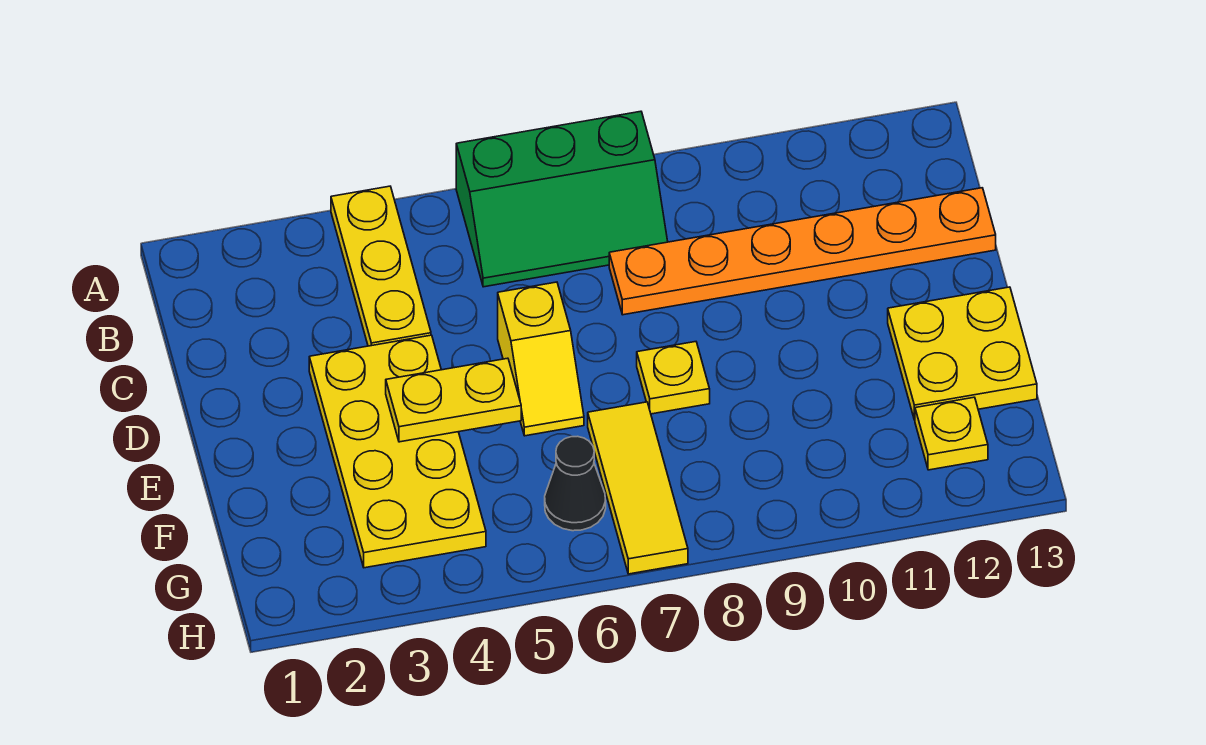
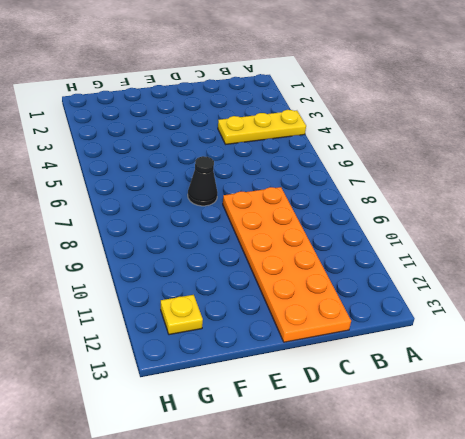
orange plate C8:D13 level 1 -> orange plate C8:C13 level 1
black cone E7 level 1 -> black cone G6 level 1
none -> green slope A6:B8 level 1 top A
none -> yellow plate D3:G4 level 1

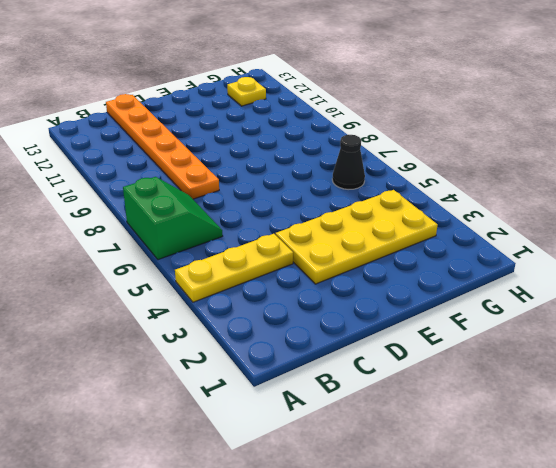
green slope A6:B7 level 1 top A -> green slope A6:B8 level 1 top A
none -> yellow slope D6:E6 level 1 top D
none -> yellow plate E8 level 1

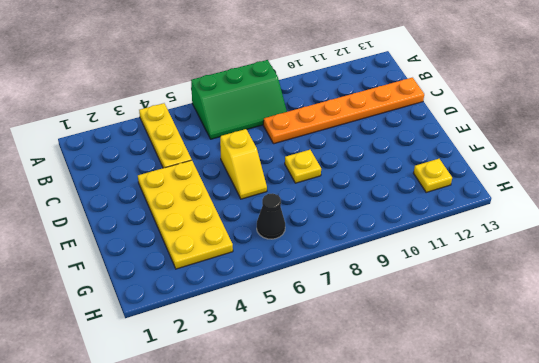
none -> yellow plate E12:F13 level 1
none -> yellow tile F7:H7 level 1

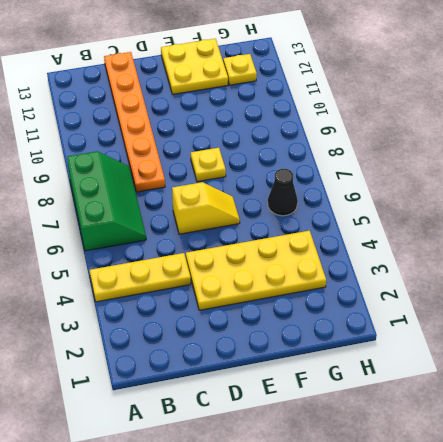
none -> yellow tile F7:H7 level 1
none -> yellow plate E4:E5 level 2

